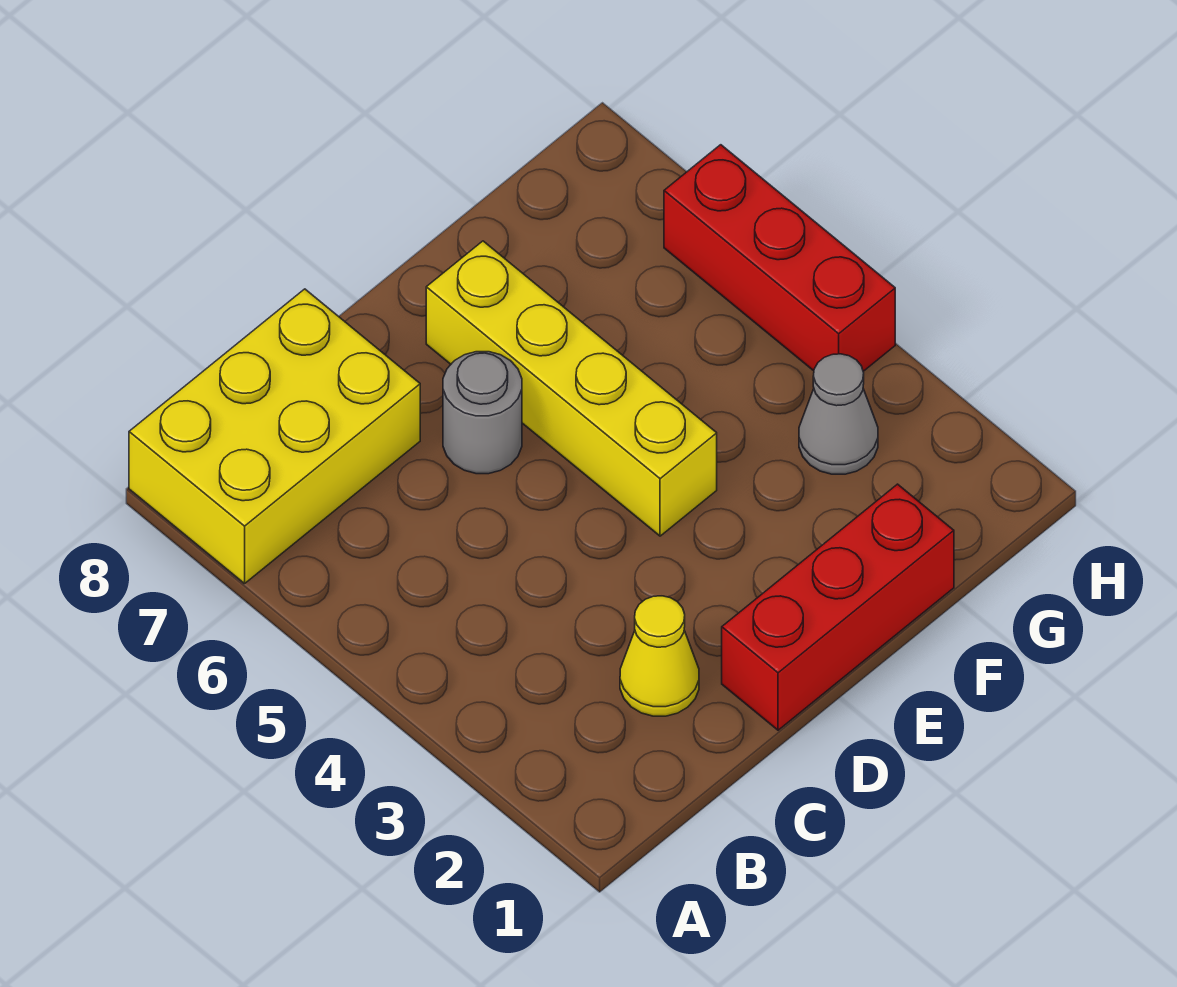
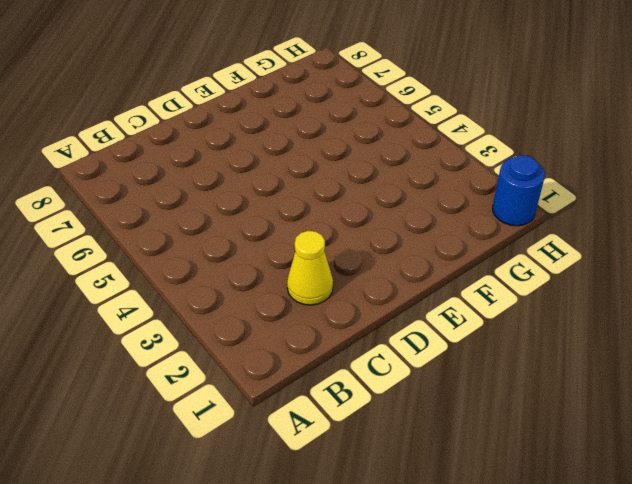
blue round brick H1 level 1 -> none
none -> yellow brick A7:C8 level 1
none -> red brick D1:F1 level 1

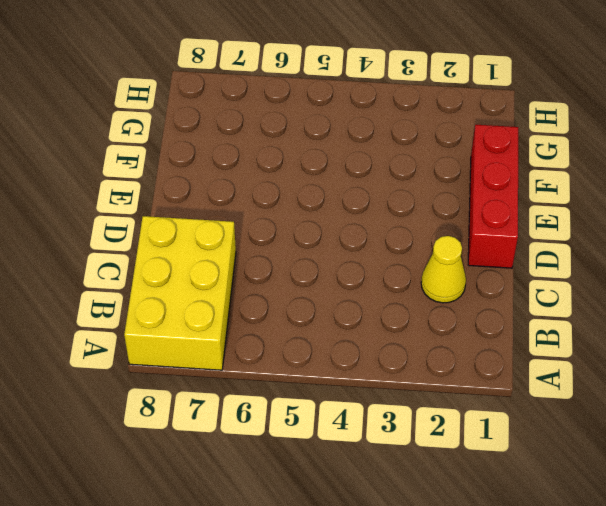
none -> grey round brick D6 level 1
none -> yellow brick E4:E7 level 1

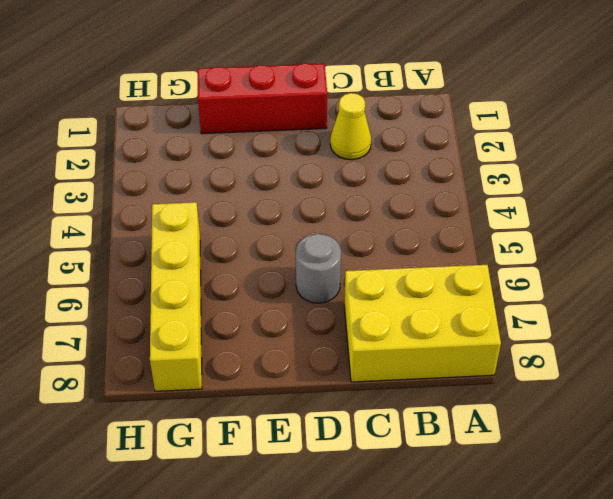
yellow brick G5:G8 level 1 -> yellow brick E4:E7 level 1
none -> grey cone G3 level 1
none -> red brick H4:H6 level 1

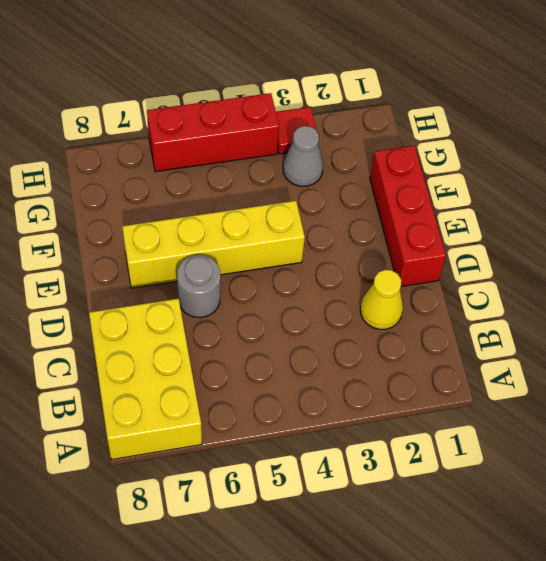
red tile H3 level 1 -> none

